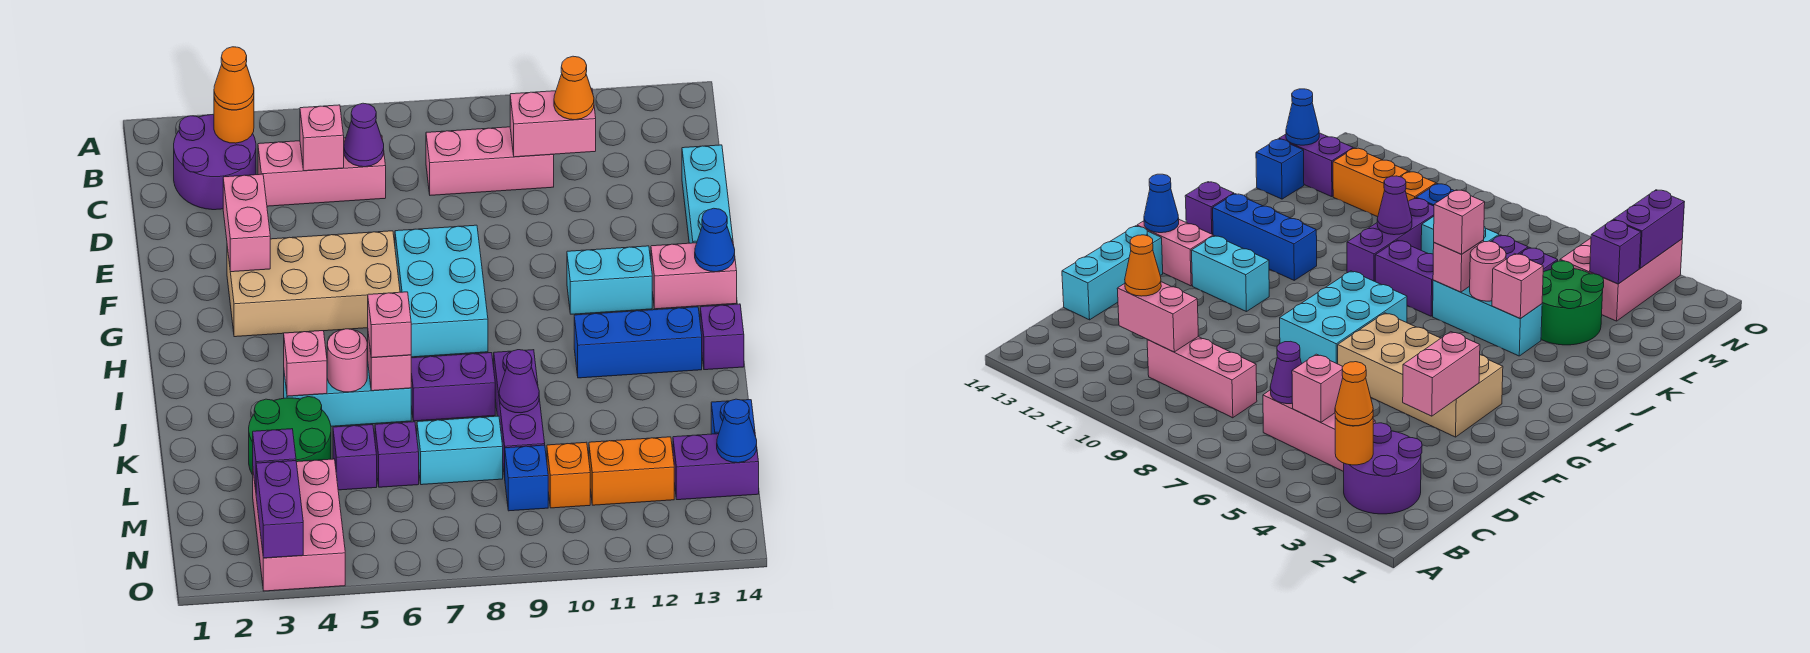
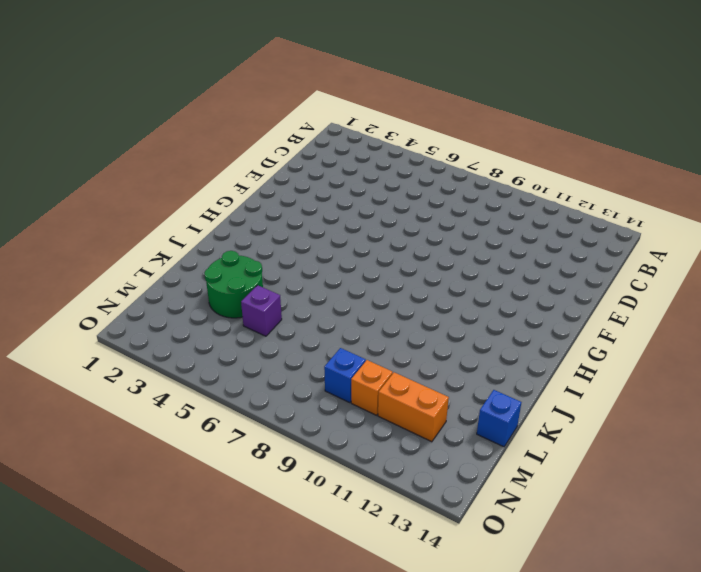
none -> purple round brick B2:C3 level 1
none -> pink brick C4:C6 level 1
none -> pink brick C8:C10 level 1
none -> cyan brick D14:F14 level 1

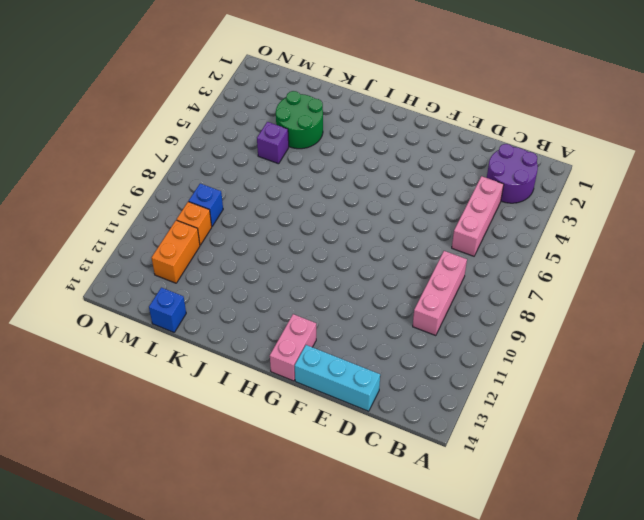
none -> tan brick F3:G6 level 1
none -> cyan brick F7:H8 level 1
none -> cyan brick G11:G12 level 1
none -> blue brick I11:I13 level 1

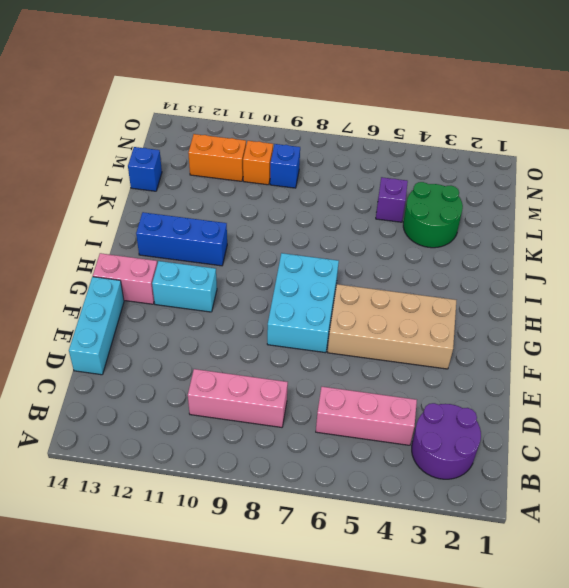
none -> purple brick I14 level 1
none -> cyan brick J4:J6 level 1
none -> purple brick J7:J8 level 1
none -> purple brick J9:L9 level 1

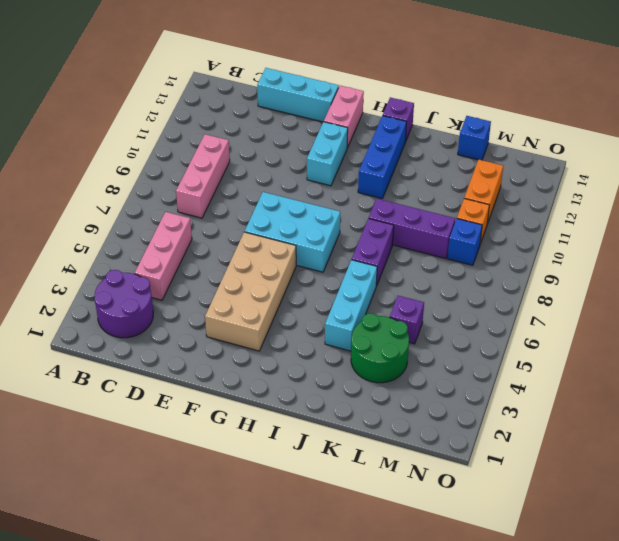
none -> purple brick L6 level 1
none -> cyan brick L7:L8 level 1
none -> pink brick M3:O4 level 1
none -> purple brick M13:M14 level 1

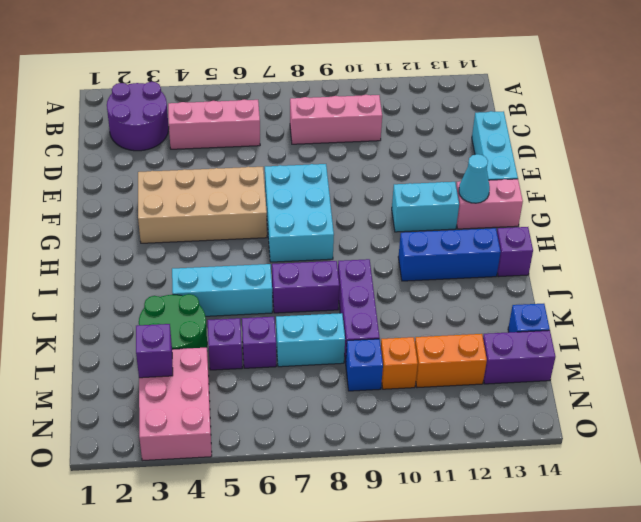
cyan cone G13 level 2 -> none
none -> orange round brick B3 level 2
none -> pink brick C5 level 2
none -> purple cone C6 level 2
none -> pink brick C10:C11 level 2

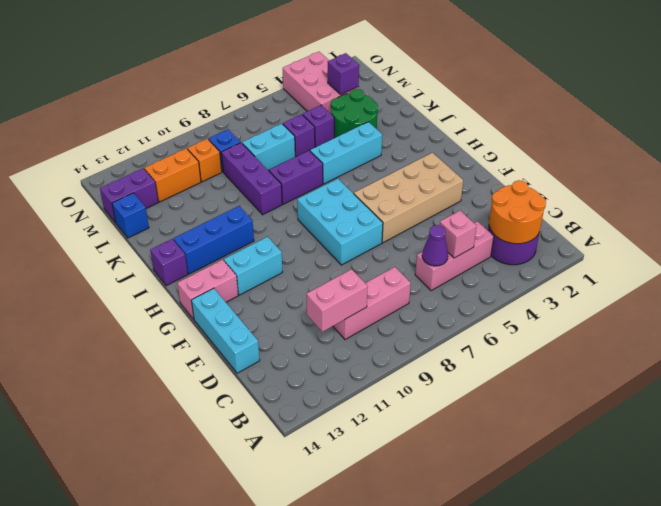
orange round brick B2:C3 level 2 -> orange round brick B3 level 2
none -> pink brick E3:F3 level 2
none -> blue cone G14 level 2
none -> pink brick J4 level 2
none -> pink round brick J5 level 2

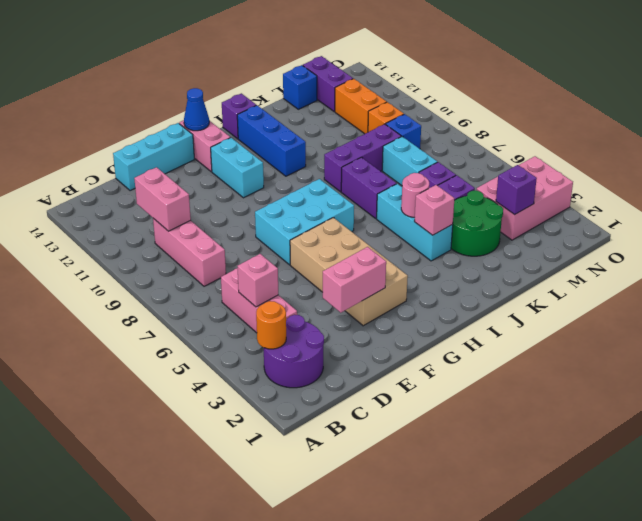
none -> purple cone C6 level 2
none -> pink brick J6 level 2
none -> purple cone K9 level 2
none -> blue cone M14 level 2

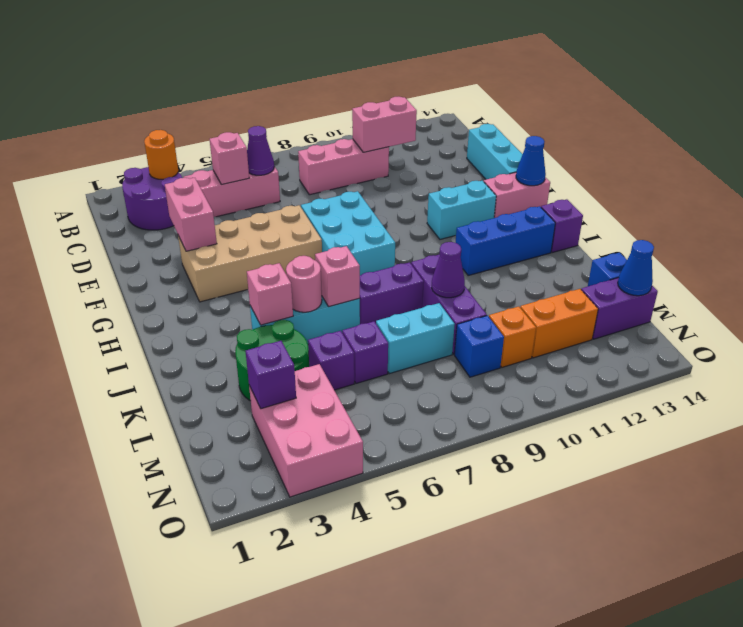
none -> purple brick N3:O3 level 2
none -> orange cone B3 level 3
none -> orange cone C11 level 3
none -> pink brick J6 level 3

